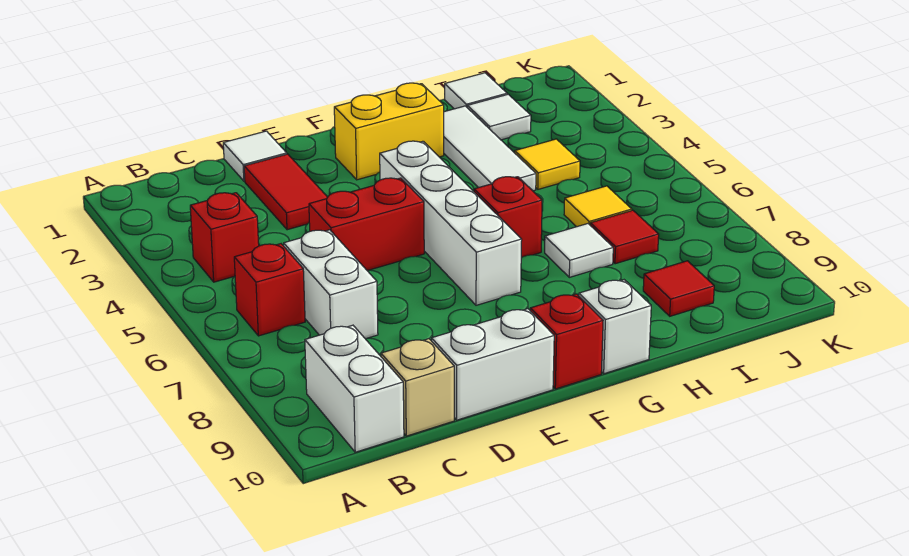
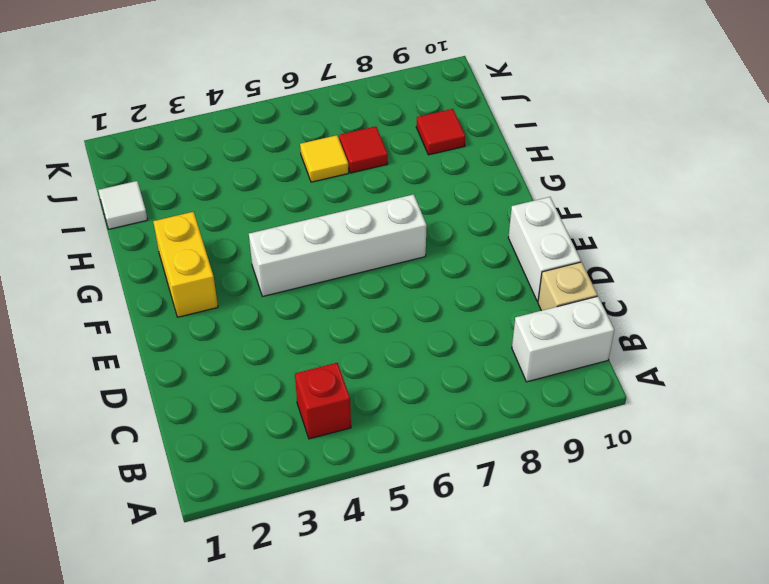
none -> red brick B6 level 1
none -> white brick C6:C7 level 1
none -> white tile D1 level 1

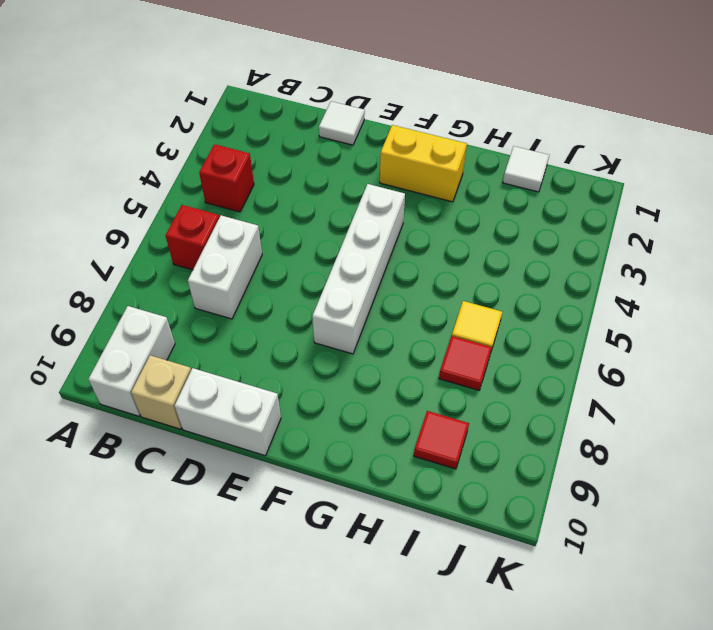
none -> red tile D2:D3 level 1
none -> red brick D5:E5 level 1
none -> red brick F10 level 1

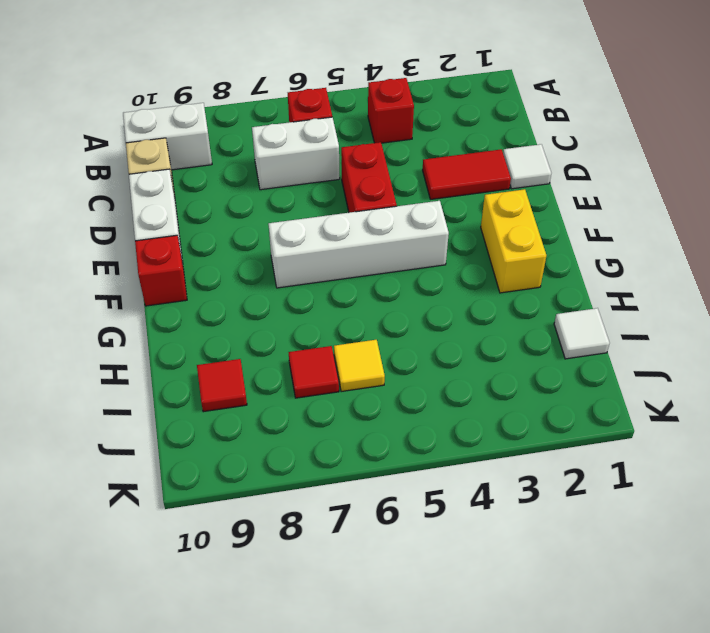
none -> red brick G6 level 1
none -> white brick G10 level 1
none -> white tile H2:H4 level 1

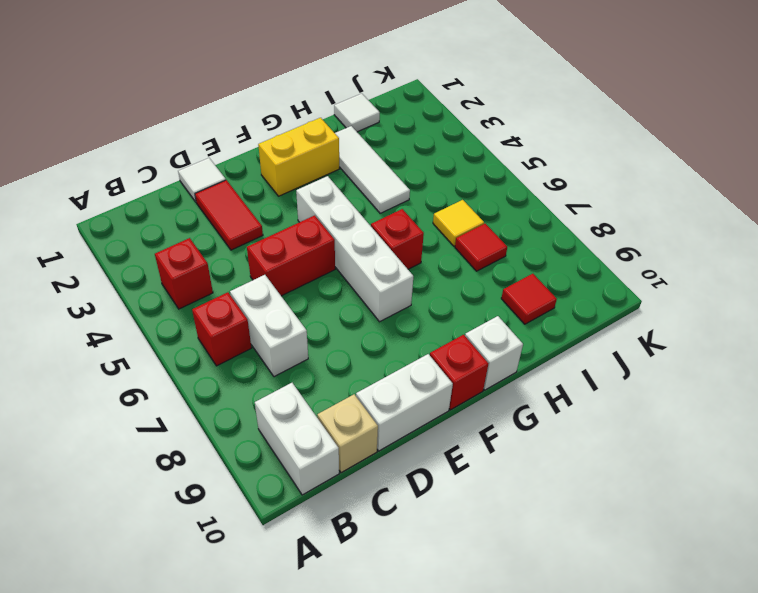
none -> white tile H7 level 1
none -> white tile I2 level 1
none -> yellow tile I4 level 1

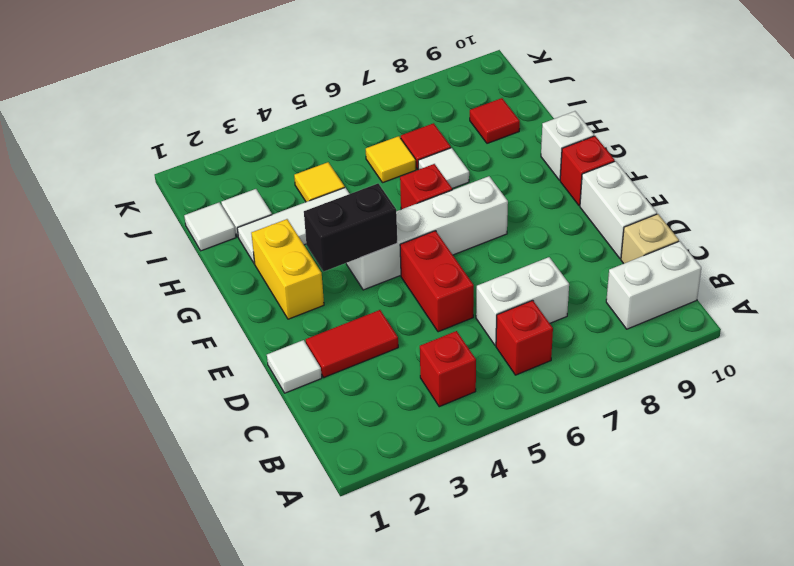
black brick F3:F4 level 2 -> none

